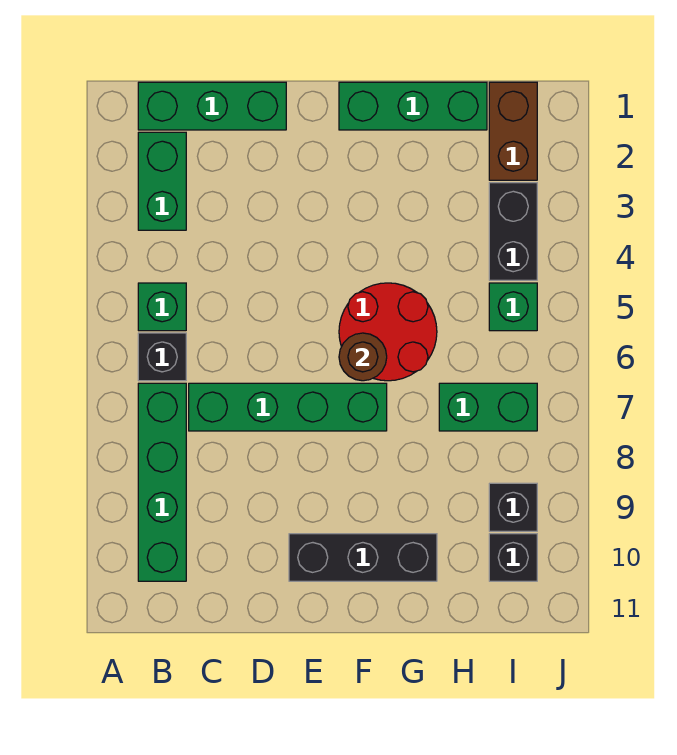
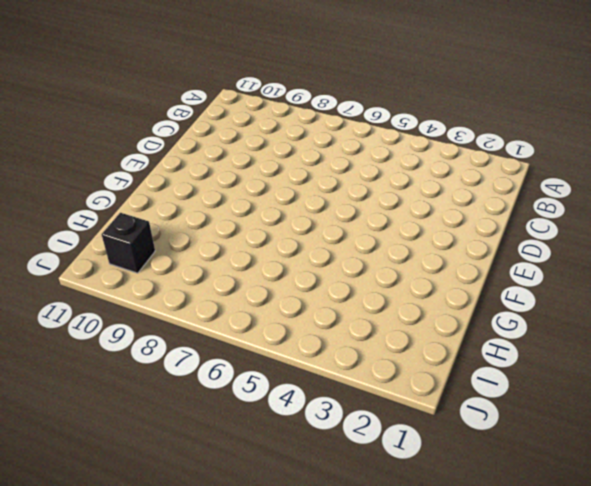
none -> green brick B1:D1 level 1
none -> green brick B2:B3 level 1
none -> green brick B5 level 1

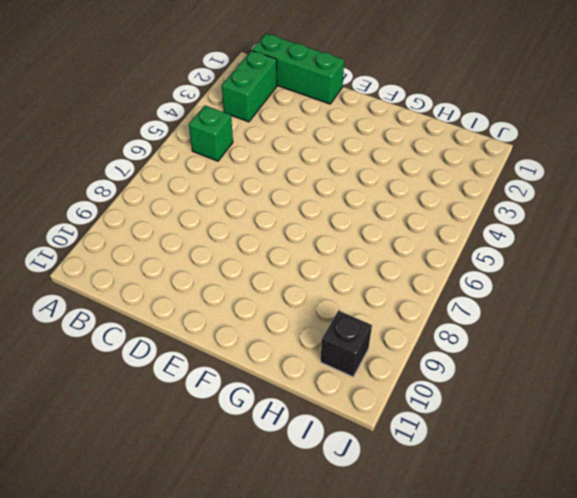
none -> black brick B6 level 1
none -> green brick B7:B10 level 1
none -> green brick C7:F7 level 1

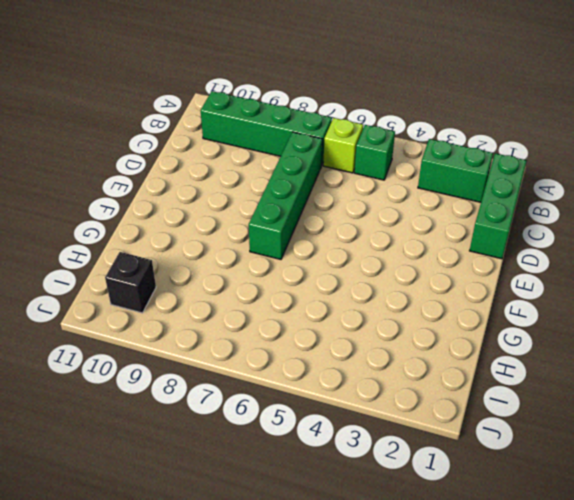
lime brick B6 level 1 -> black brick B6 level 1
none -> black brick E10:G10 level 1
none -> green brick F1:H1 level 1
none -> red round brick F5:G6 level 1

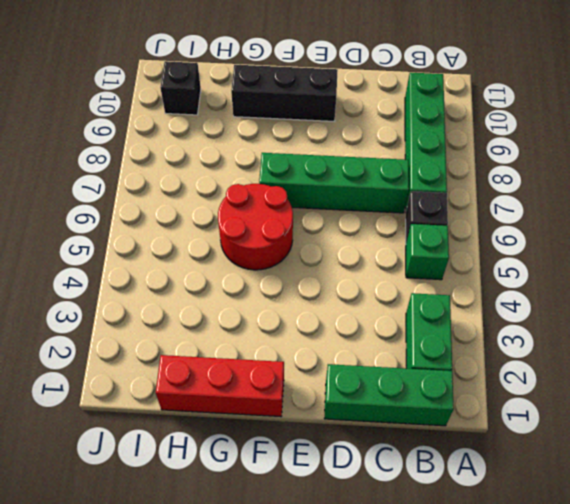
red brick F1:H1 level 1 -> green brick F1:H1 level 1
none -> green brick H7:I7 level 1
none -> brown brick I1:I2 level 1
none -> black brick I3:I4 level 1

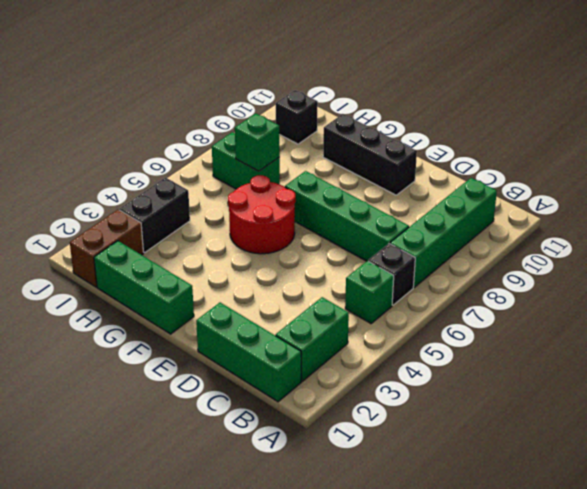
green brick H7 level 2 -> green brick I5 level 1
none -> black brick I9 level 1
none -> brown round brick F6 level 2

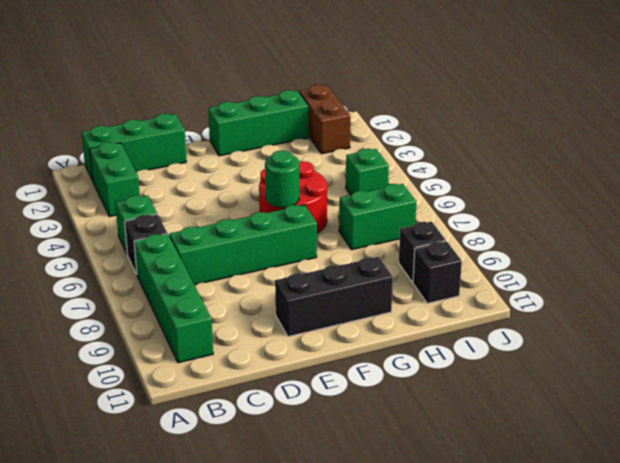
green round brick F6 level 2 -> brown round brick F6 level 2
none -> black brick I3:I4 level 1

